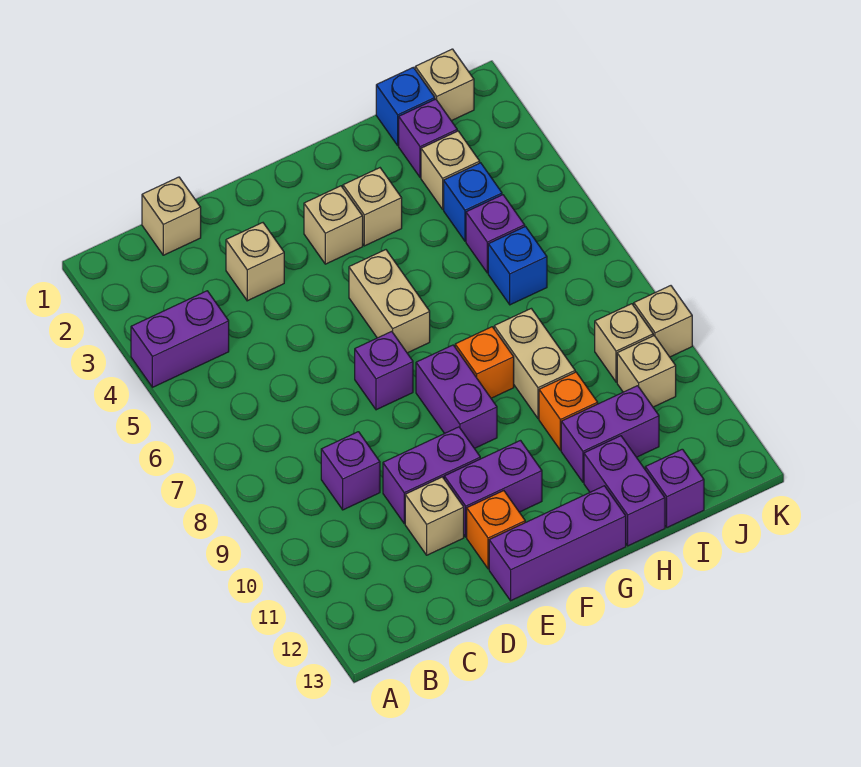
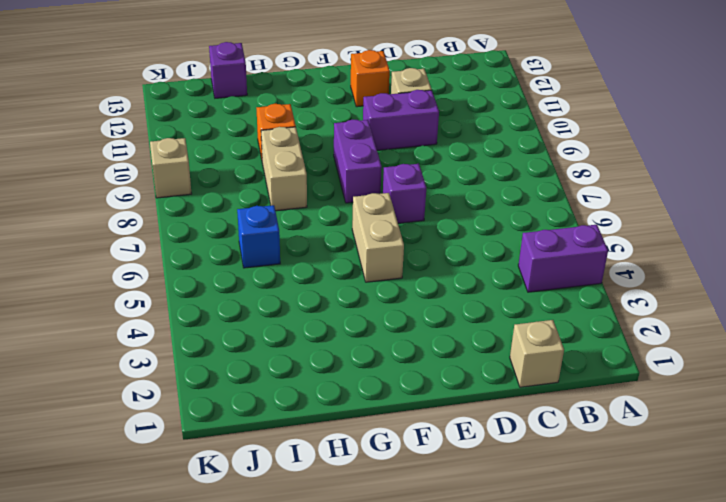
none -> purple brick C9 level 1
none -> tan brick D3 level 1
none -> purple brick E11:F11 level 1
none -> purple brick E13:G13 level 1

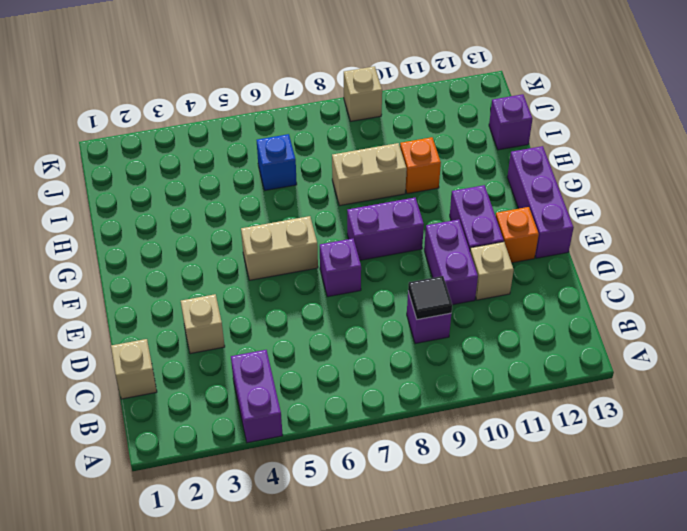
black tile C9 level 2 -> none
none -> tan brick F3 level 1
none -> tan brick G3 level 1
none -> orange brick G8 level 1
none -> purple brick H11:I11 level 1

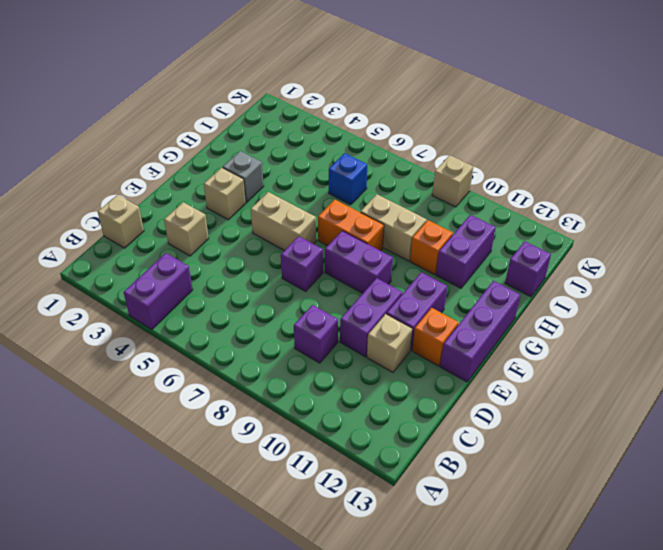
grey brick G3 level 1 -> tan brick G3 level 1
orange brick G7:G8 level 1 -> orange brick G8 level 1
none -> purple brick H12:H13 level 1
none -> blue brick I1 level 1
none -> purple brick I2 level 1
none -> tan brick I3 level 1

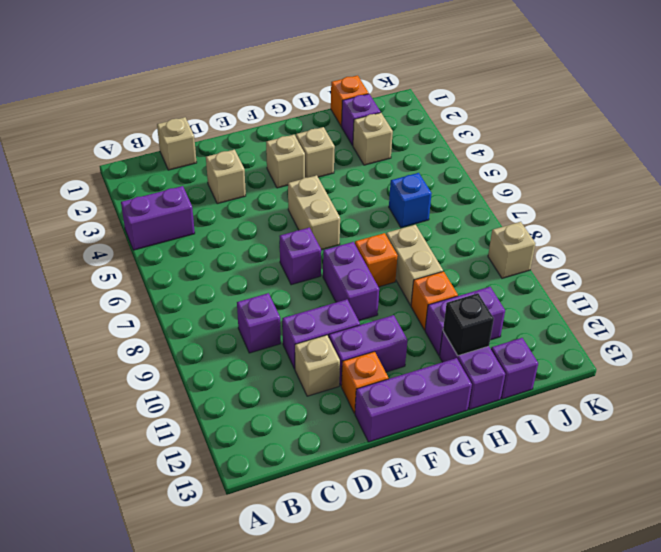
black brick H12 level 2 -> none
orange brick I1 level 1 -> blue brick I1 level 1
none -> blue brick I4 level 1
none -> purple brick I5 level 1
none -> tan brick J1 level 1
none -> tan brick J9 level 1

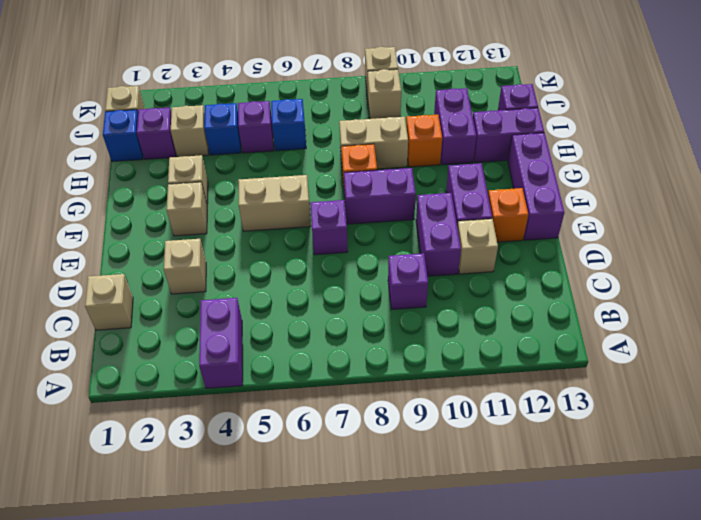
none -> tan brick J10 level 1

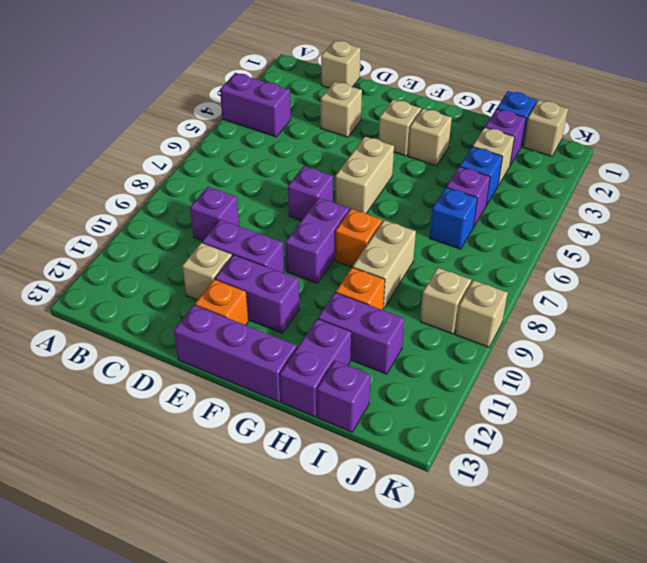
none -> tan brick J10 level 1

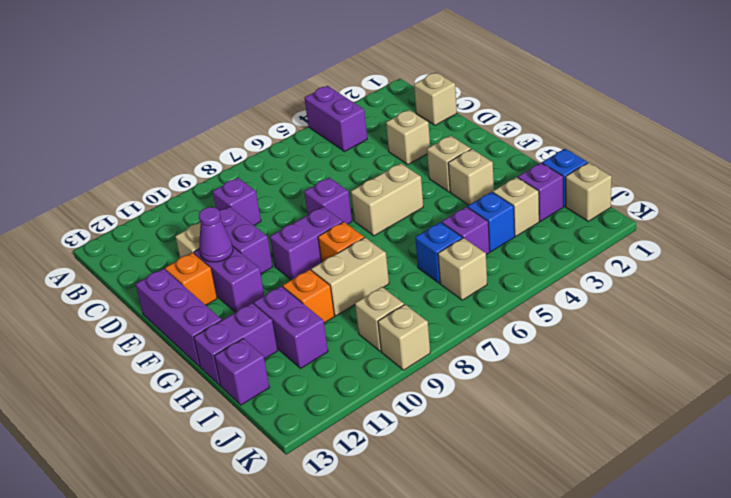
purple cone E11 level 2 -> none
tan brick J6 level 1 -> tan brick J10 level 1

